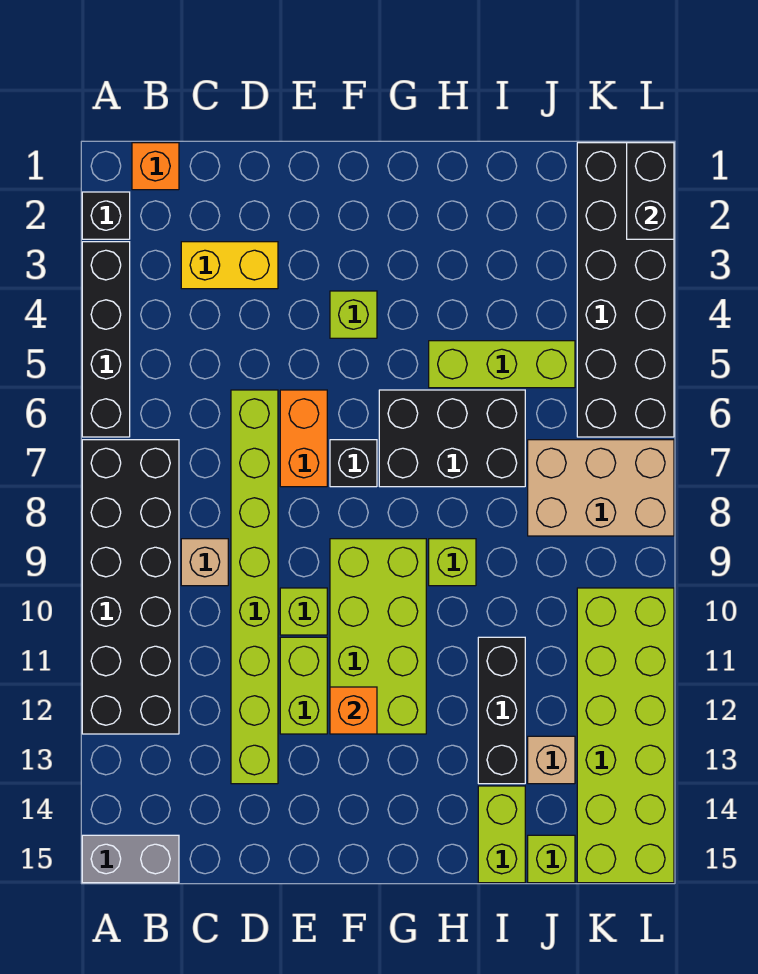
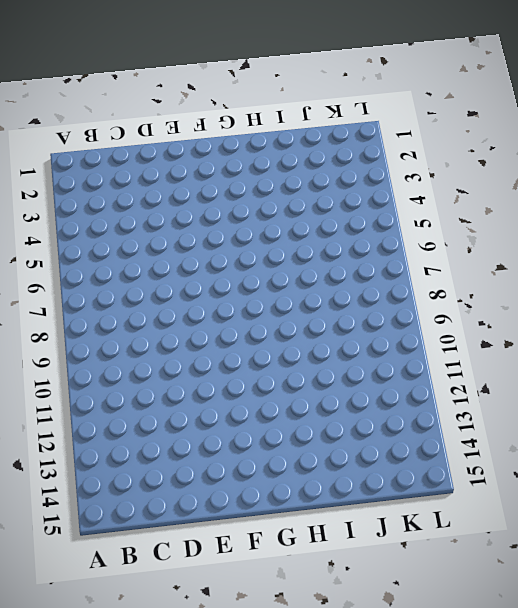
none -> black brick A2 level 1
none -> black brick A3:A6 level 1
none -> black brick A7:B12 level 1

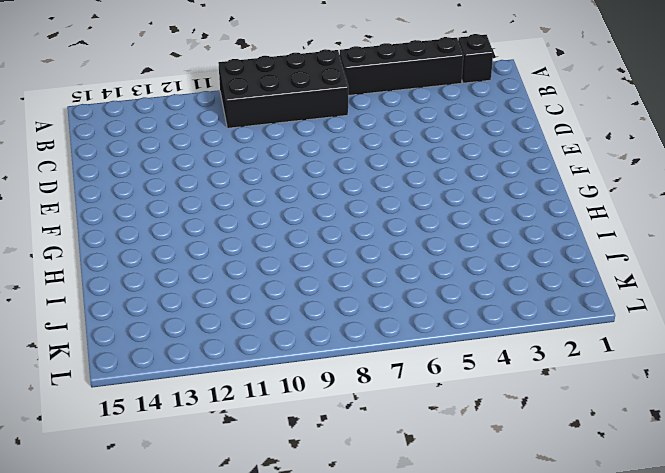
black brick A7:B10 level 1 -> black brick A7:B12 level 1
none -> grey brick A15:B15 level 1
none -> orange brick B1 level 1
none -> yellow brick C3:D3 level 1

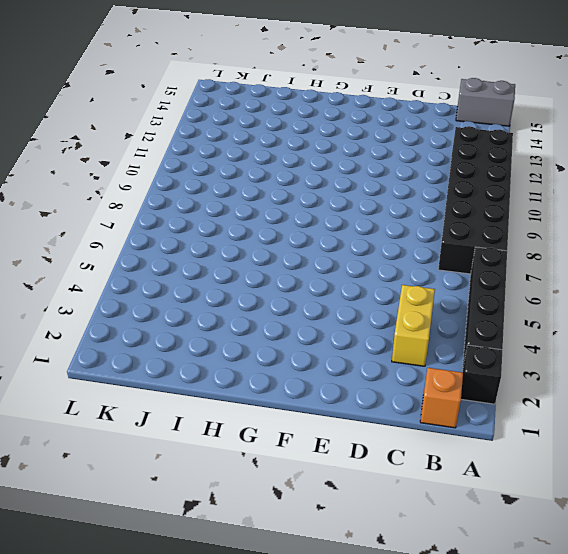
yellow brick C3:C4 level 1 -> yellow brick C3:D3 level 1
none -> tan brick C9 level 1
none -> lime brick D6:D13 level 1
none -> orange brick E6:E7 level 1

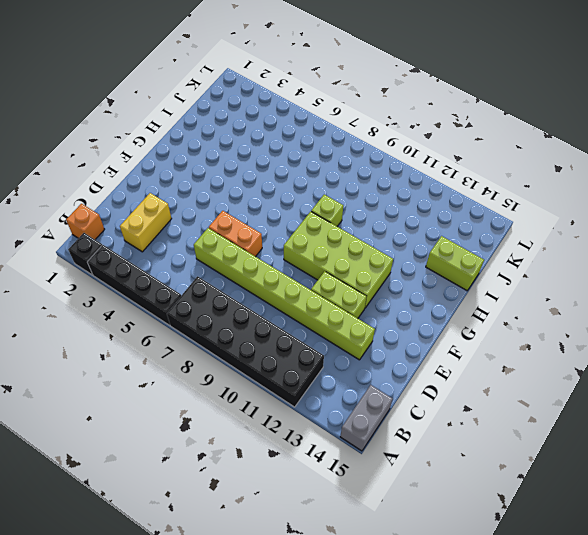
none -> tan brick C9 level 1
none -> lime brick E10 level 1
none -> lime brick F4 level 1

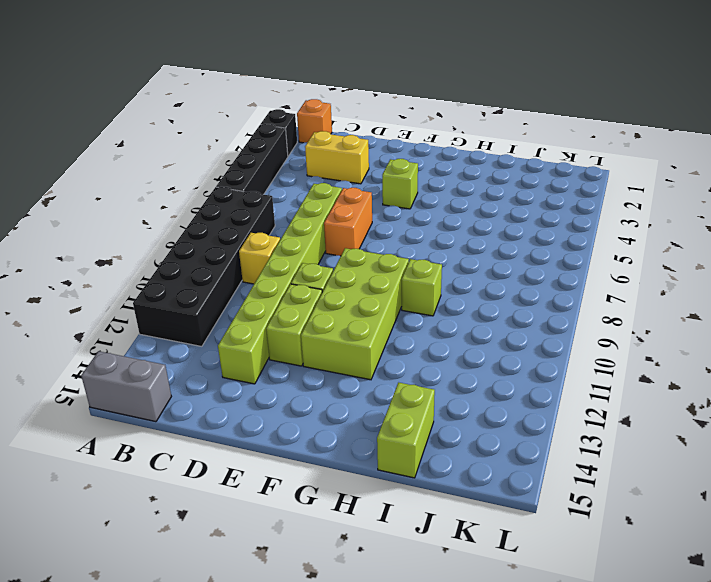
yellow brick C9 level 1 -> tan brick C9 level 1
none -> black brick F7 level 1
none -> black brick G6:I7 level 1
none -> lime brick H5:J5 level 1

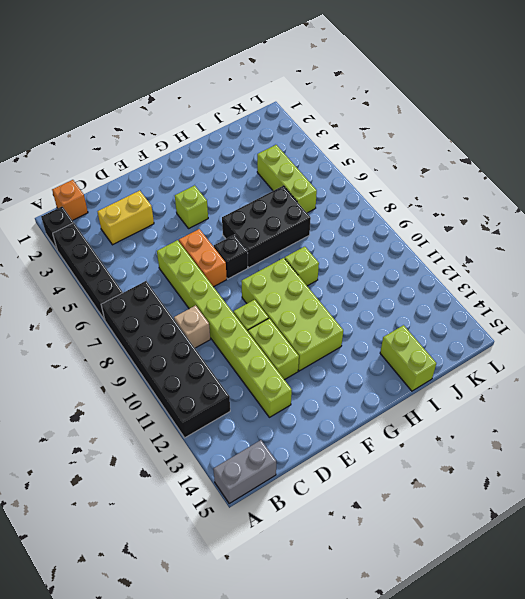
lime brick J4:J6 level 1 -> lime brick H5:J5 level 1
none -> black brick I11:I13 level 1
none -> tan brick J7:L8 level 1
none -> tan brick J13 level 1

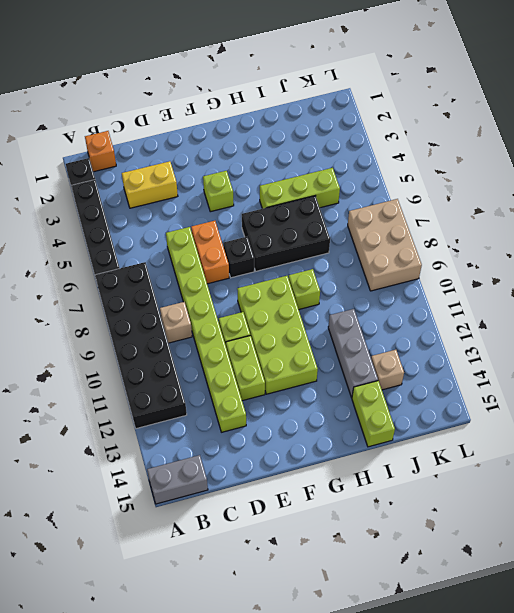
grey brick I11:I13 level 1 -> black brick I11:I13 level 1
tan brick K7:L9 level 1 -> tan brick J7:L8 level 1
none -> lime brick J15 level 1
none -> black brick K1:L6 level 1
none -> lime brick K10:L15 level 1

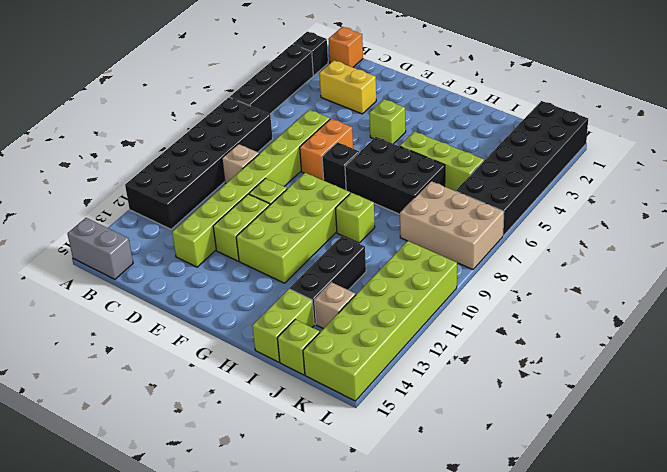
none -> orange brick F12 level 2
none -> black brick L1:L2 level 2

